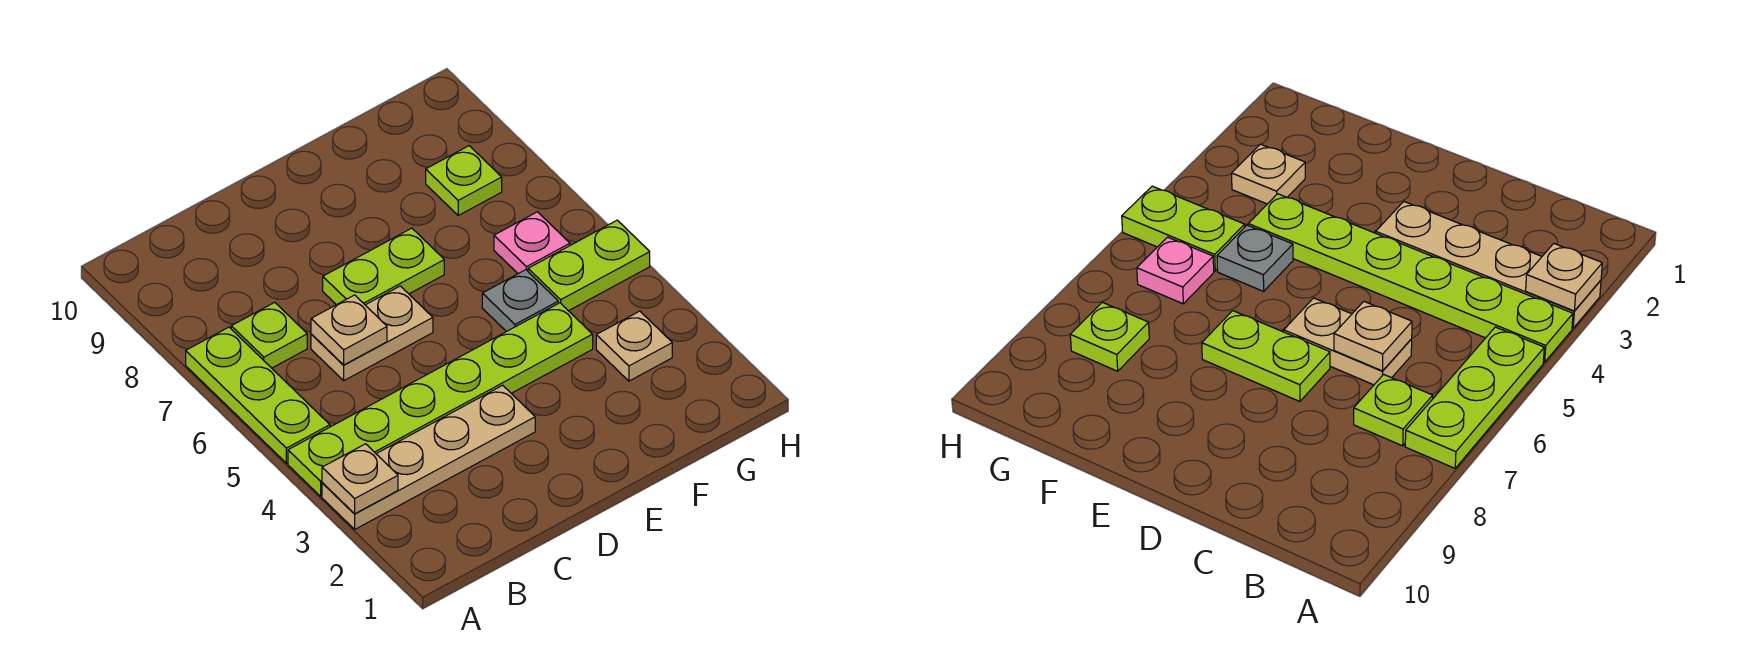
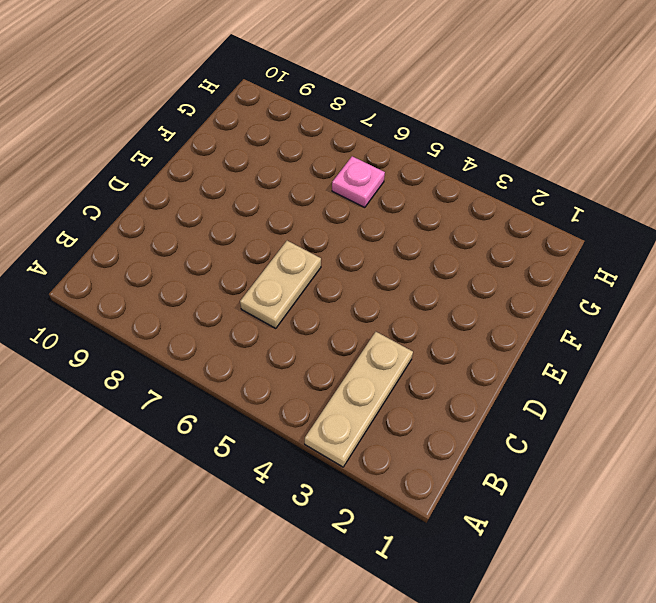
tan plate A3:C3 level 1 -> tan plate A3:D3 level 1
none -> lime plate A4:F4 level 1
none -> lime plate A5:A7 level 1
none -> lime plate B7 level 1

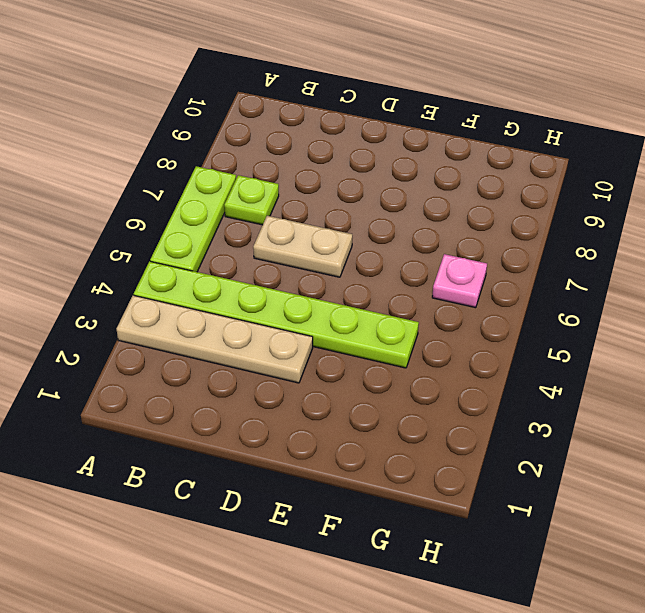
none -> lime plate D7:E7 level 1
none -> grey plate F5 level 1
none -> tan plate G3 level 1

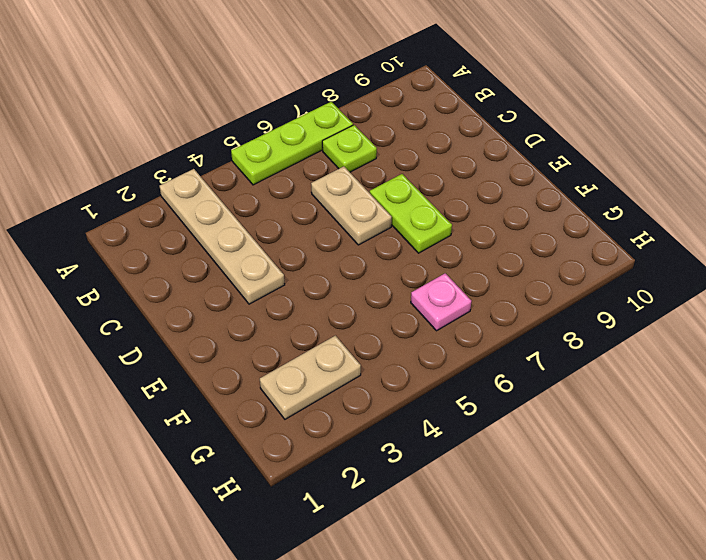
tan plate G2:G3 level 1 -> tan plate G3 level 1
none -> lime plate A4:F4 level 1
none -> grey plate F5 level 1
none -> lime plate G5:H5 level 1

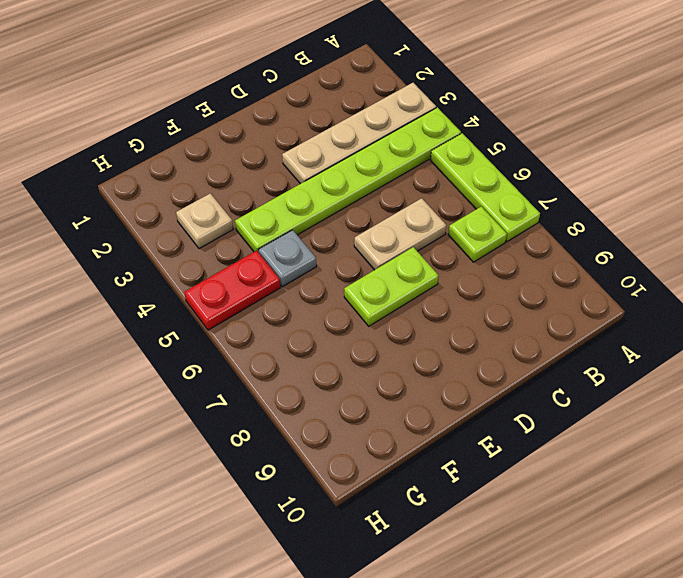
red plate G5:H5 level 1 -> lime plate G5:H5 level 1
none -> pink plate G6 level 1
none -> lime plate G8 level 1
none -> tan plate A3 level 2

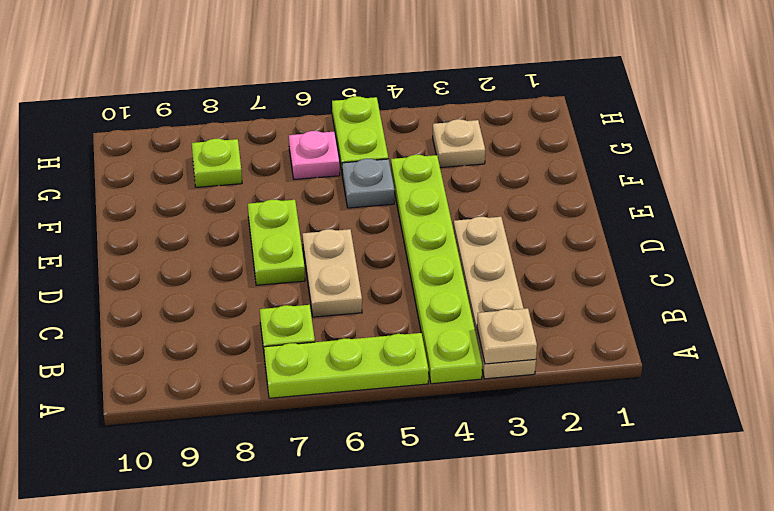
none -> tan plate C6 level 2

